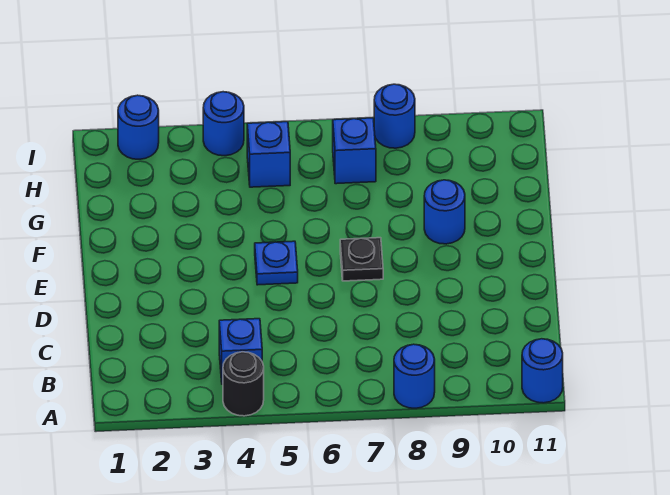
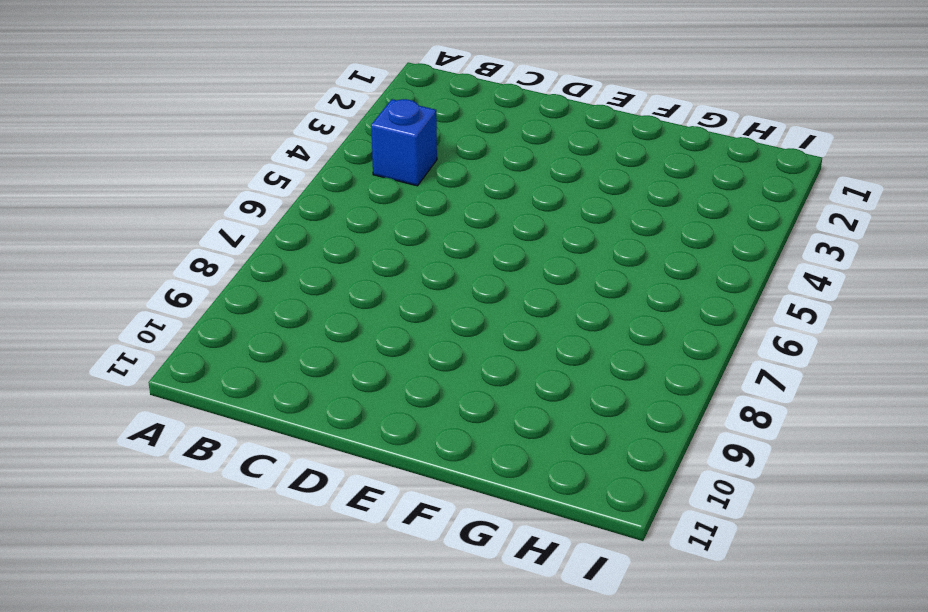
none -> black round brick A4 level 1
none -> blue round brick A8 level 1
none -> blue round brick A11 level 1

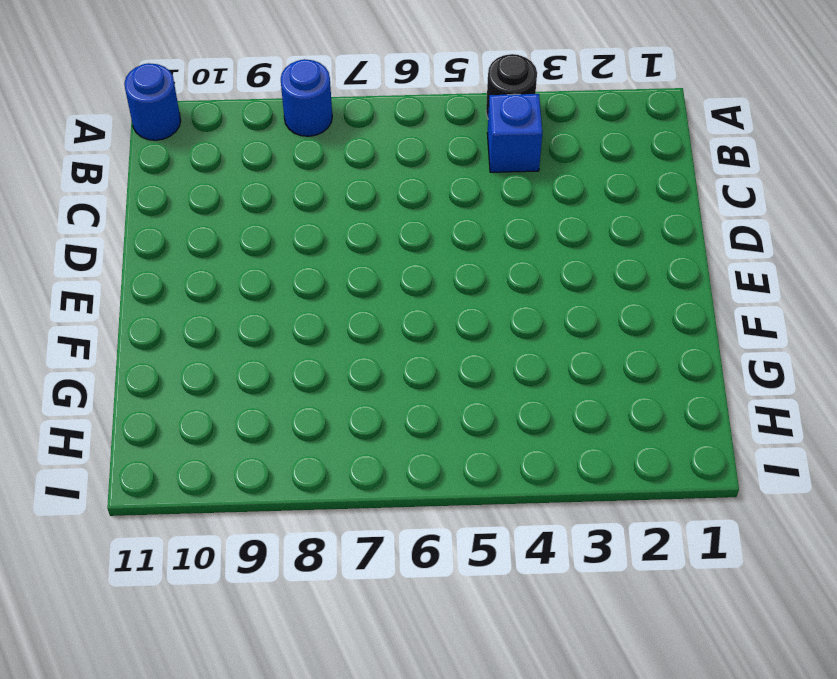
none -> blue plate E5 level 1
none -> black plate E7 level 1
none -> blue round brick F9 level 1

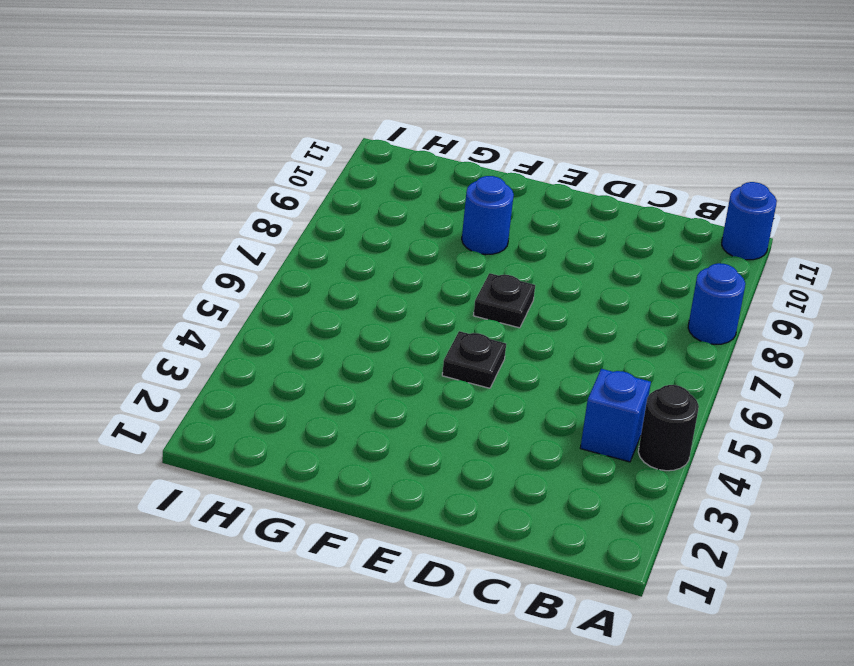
black plate E5 level 1 -> blue plate E5 level 1
none -> blue brick H5 level 1
none -> blue brick H7 level 1
none -> blue round brick I2 level 1

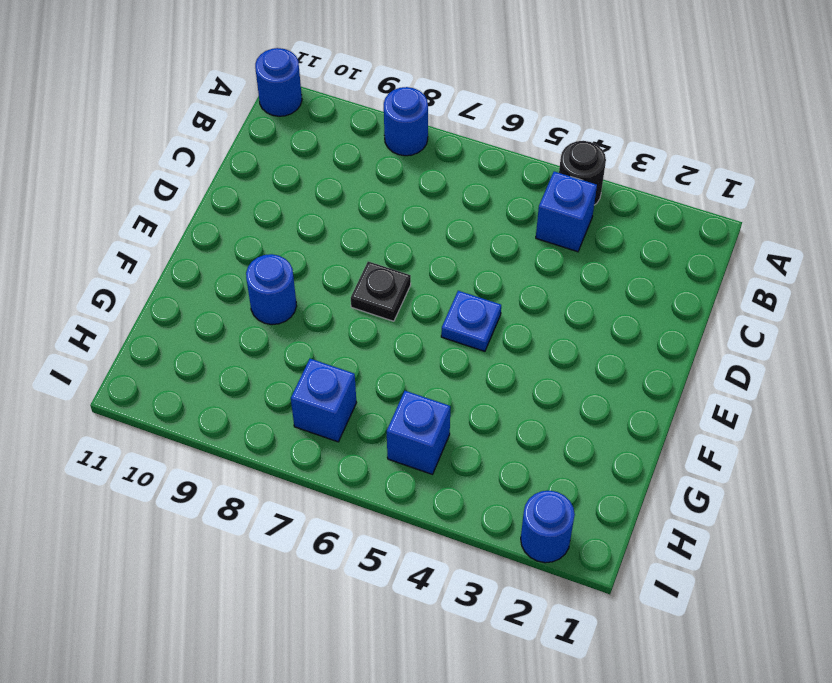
none -> blue round brick I4 level 1
none -> blue round brick I8 level 1

